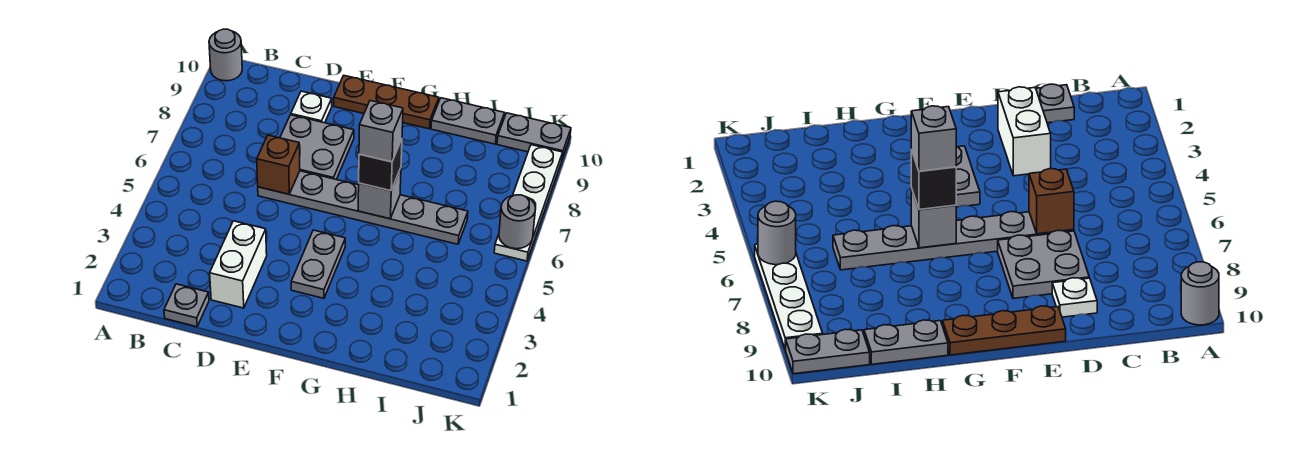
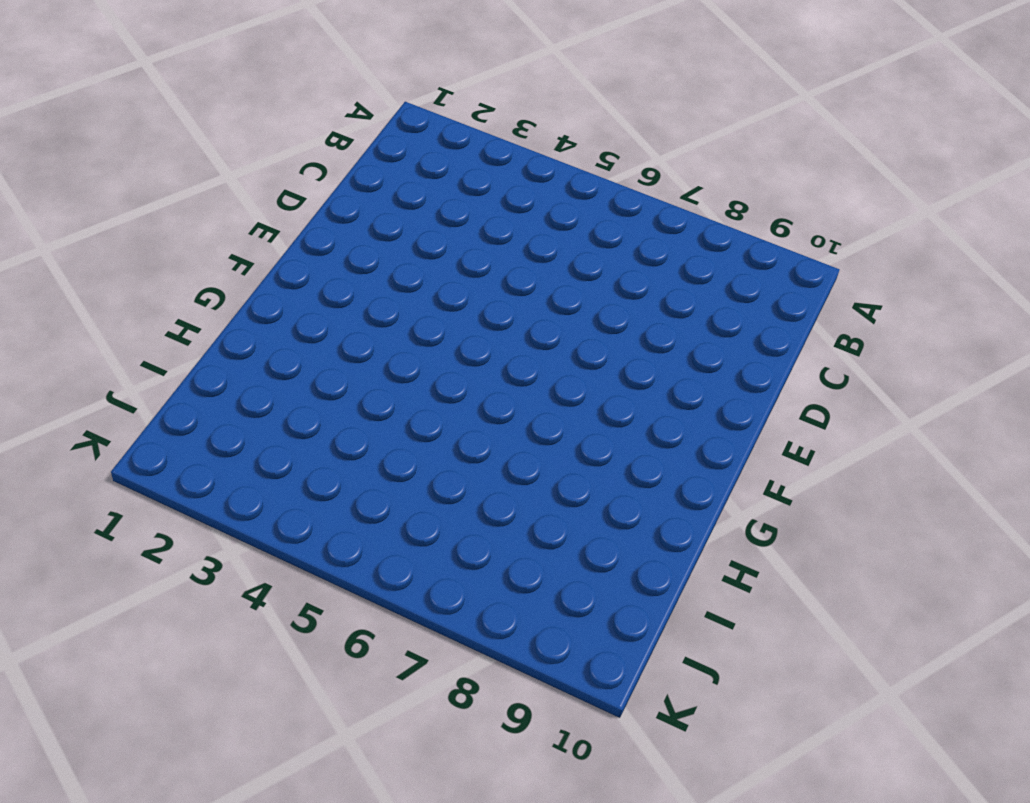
none -> grey round brick A10 level 1
none -> grey plate C1 level 1
none -> white brick D2:D3 level 1

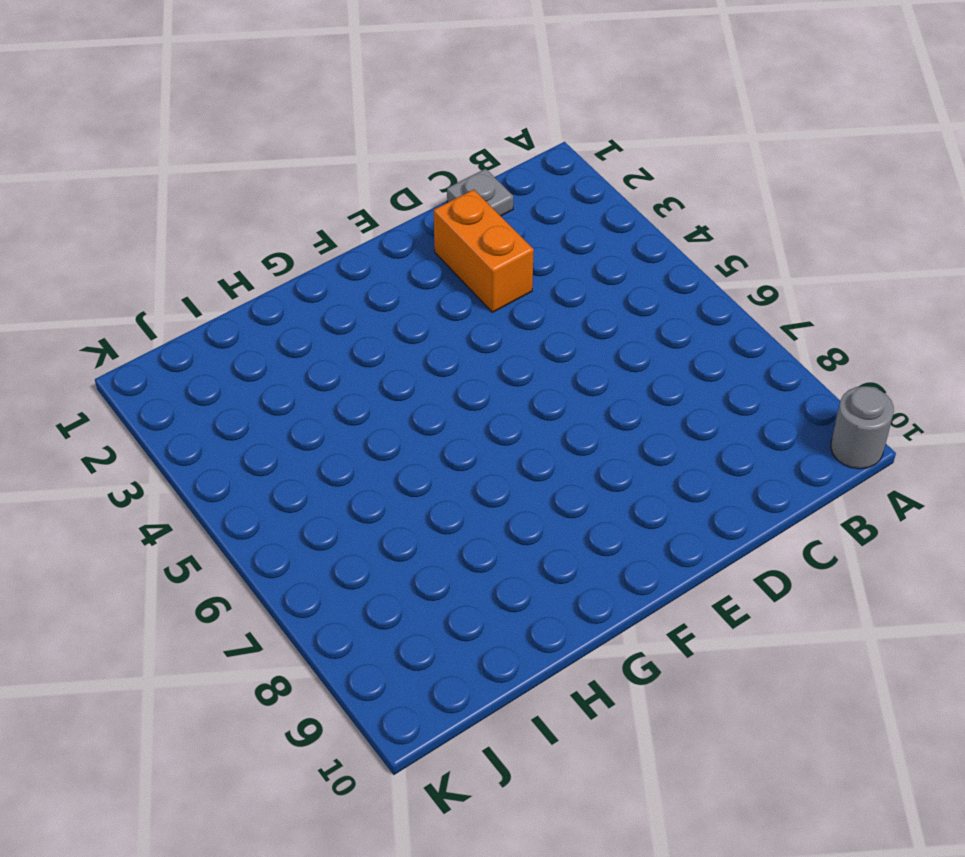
orange brick D2:D3 level 1 -> white brick D2:D3 level 1
none -> grey plate D6:I6 level 1
none -> grey plate D7:E8 level 1
none -> white plate D9 level 1

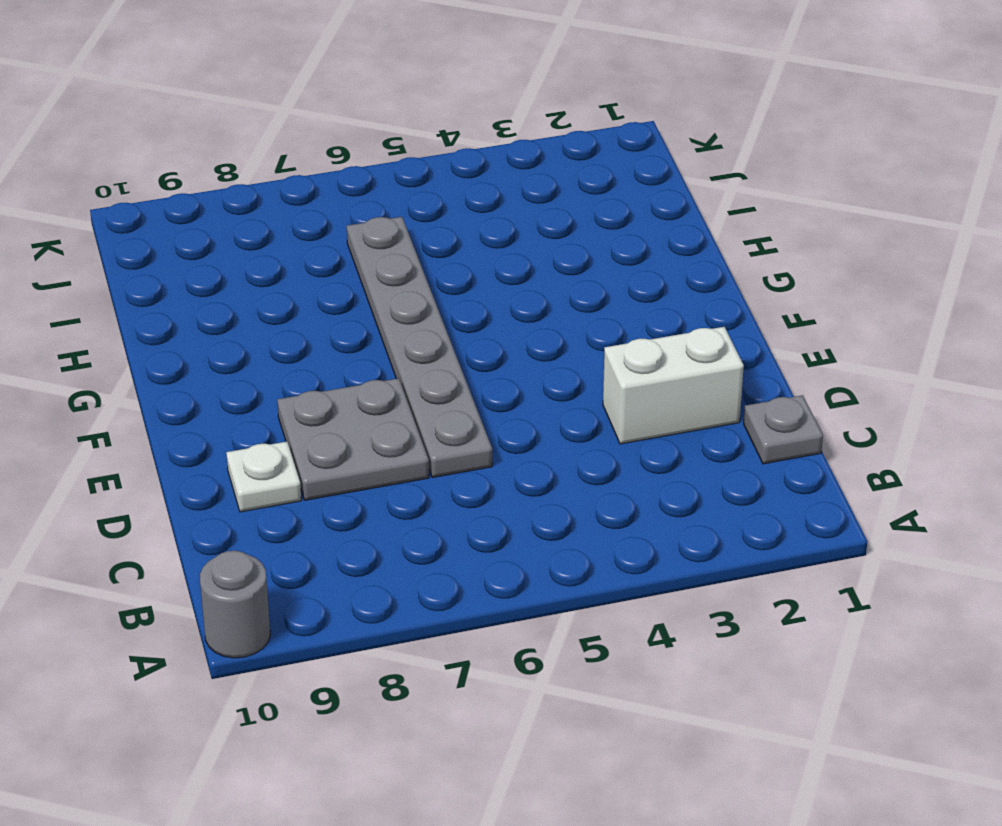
none -> brown plate E10:G10 level 1
none -> grey plate F3:F4 level 1
none -> grey plate H10:I10 level 1

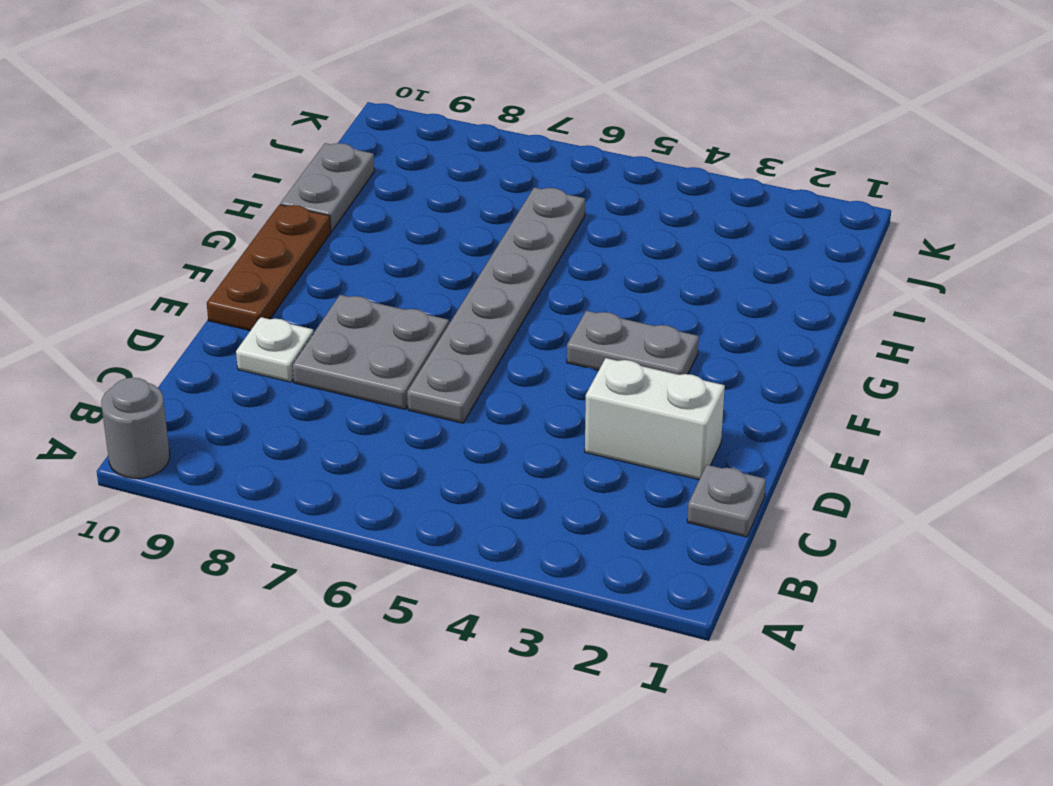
none -> grey plate J10:K10 level 1
none -> white plate K6:K9 level 1
none -> brown brick D6 level 2

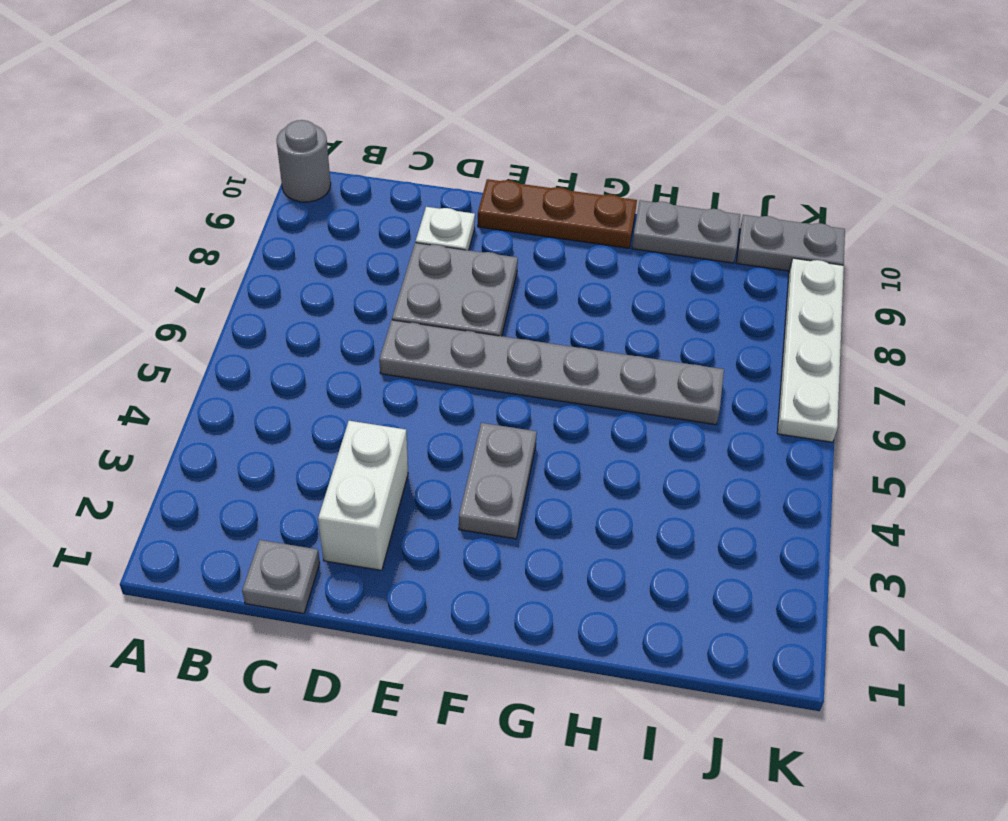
none -> brown brick D6 level 2
none -> grey brick G6 level 2
none -> grey round brick K6 level 2

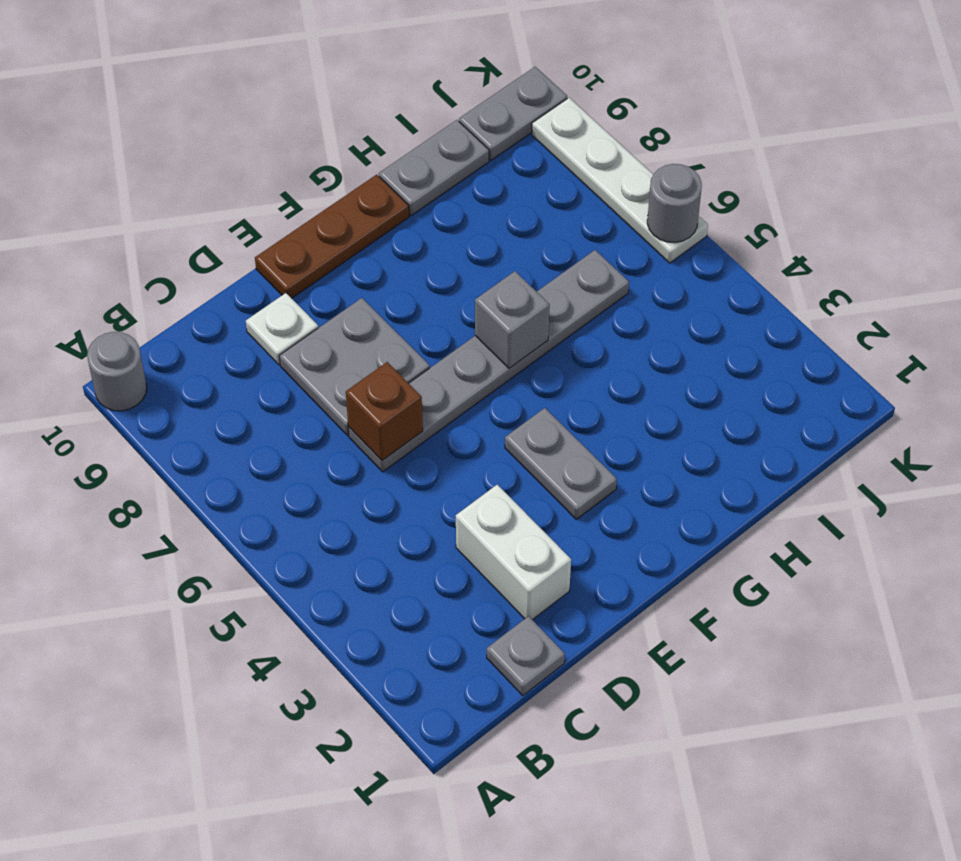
none -> black brick G6 level 3
none -> grey brick G6 level 4

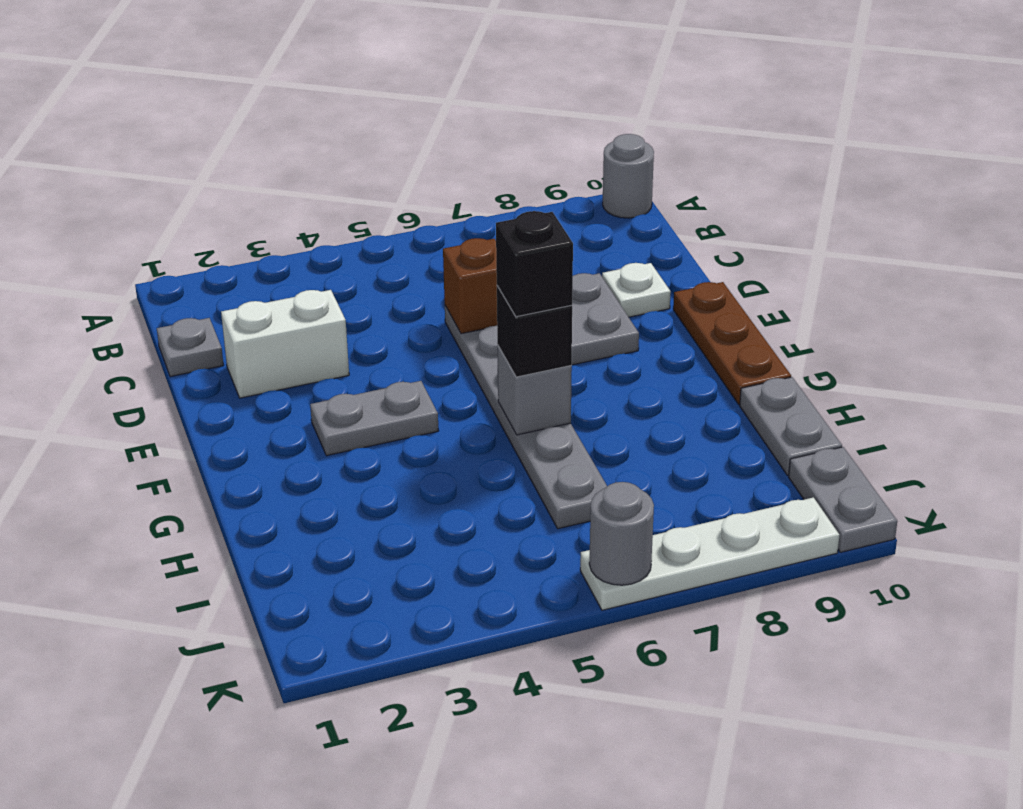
black brick G6 level 4 -> grey brick G6 level 4

